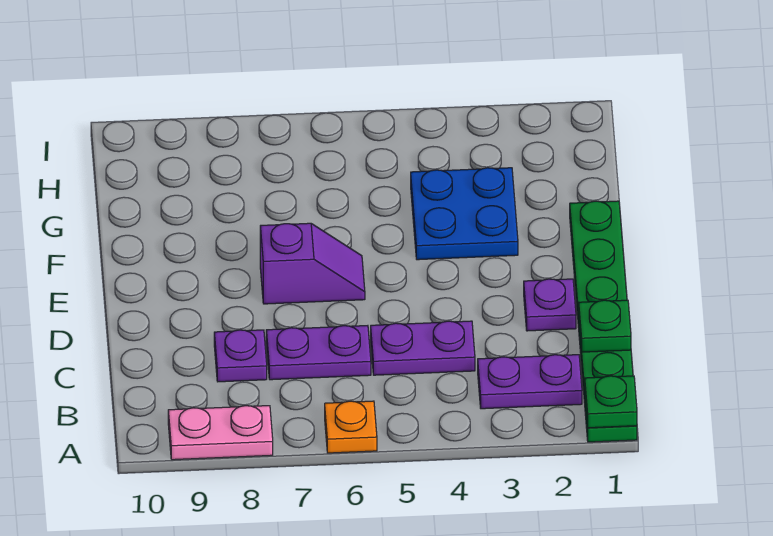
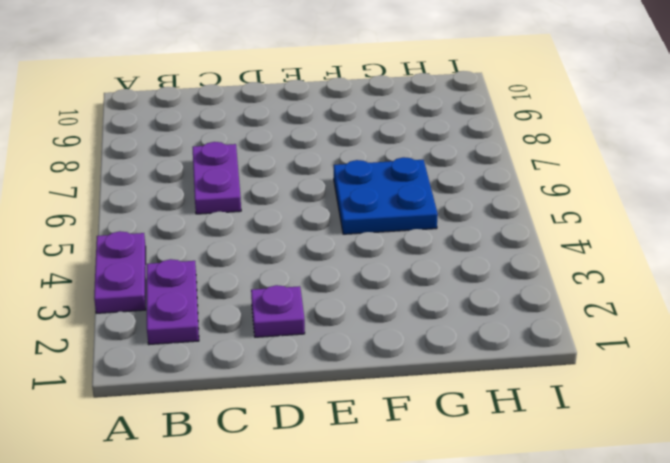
purple plate A3:A4 level 1 -> purple plate C4:C5 level 1
blue plate F5:G6 level 1 -> blue plate F3:G4 level 1
none -> green plate A1:F1 level 1
none -> orange plate A6 level 1
none -> pink plate A8:A9 level 1

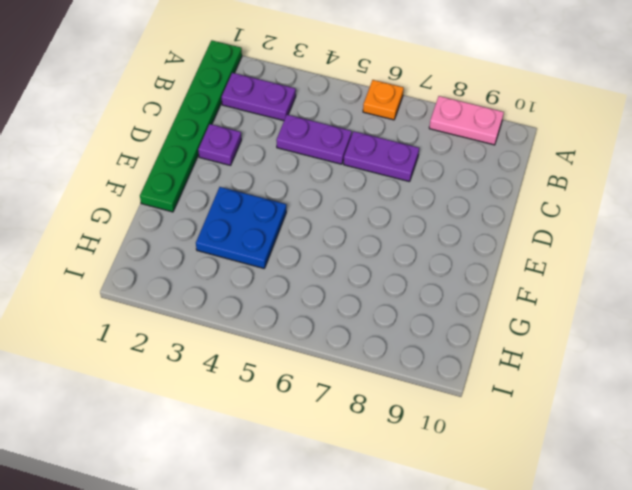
none -> purple plate C8 level 1
none -> purple slope E6:E7 level 1 top 7
none -> green plate A1 level 2

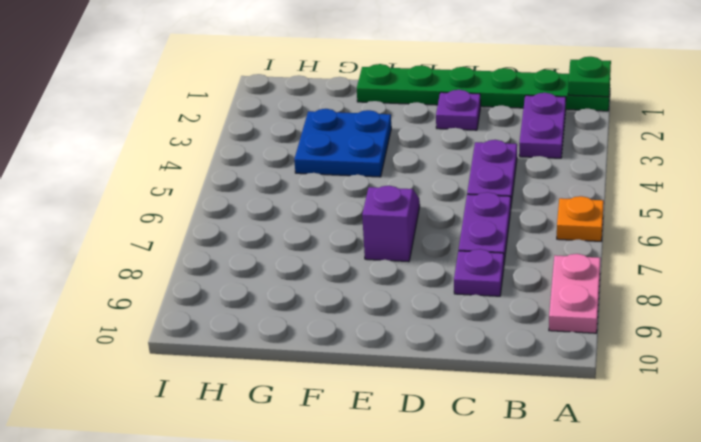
none -> green plate C1 level 2

